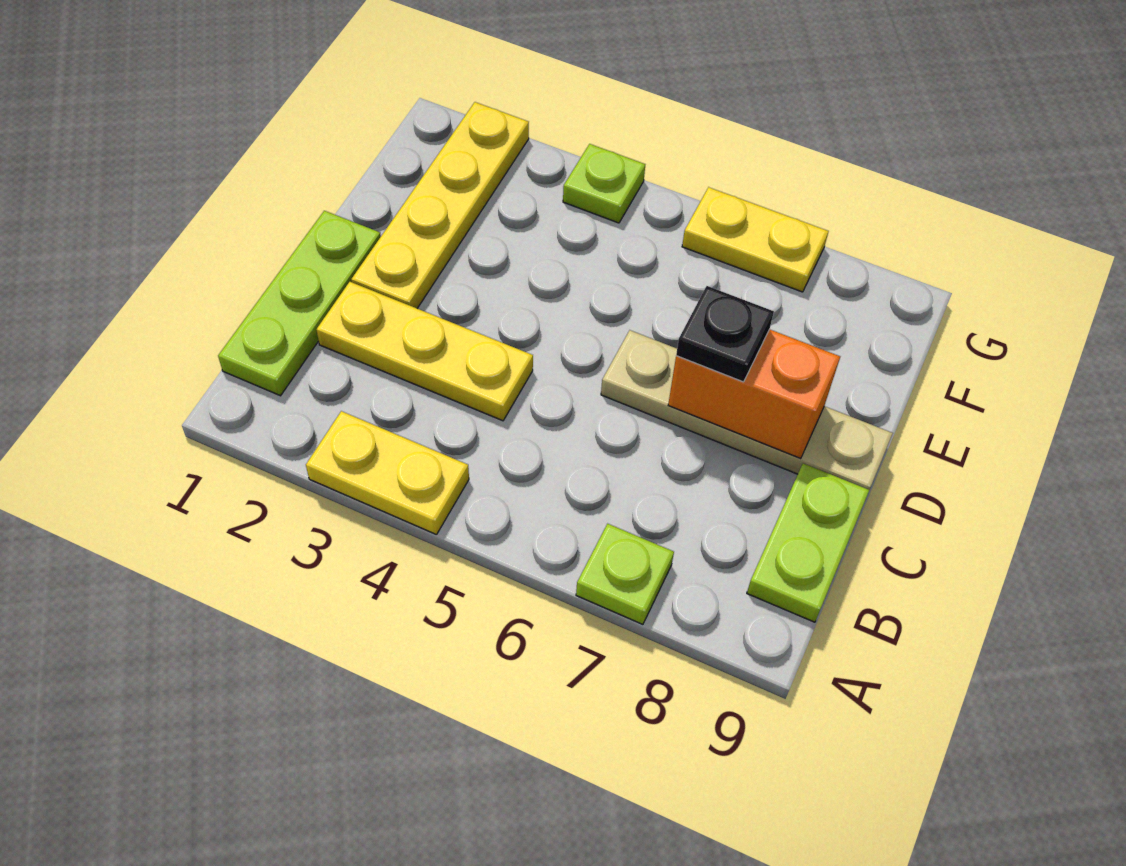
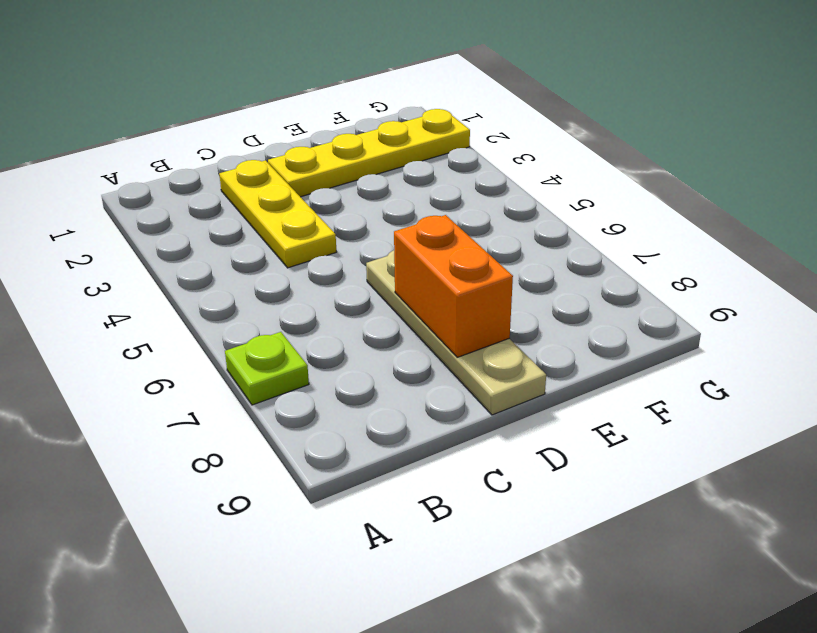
none -> yellow plate A3:A4 level 1
none -> lime plate B1:D1 level 1

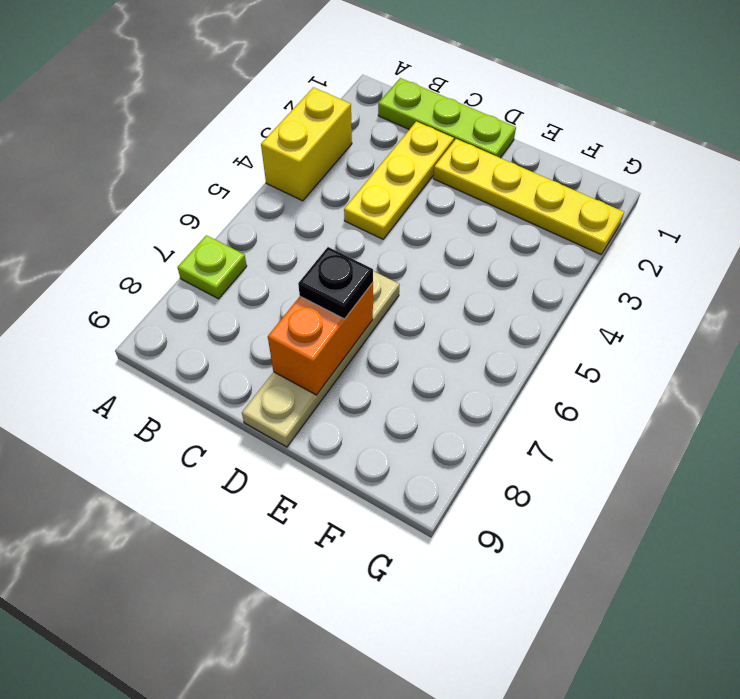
yellow brick A3:A4 level 1 -> yellow plate A3:A4 level 1
none -> lime plate B9:C9 level 1
none -> lime plate G4 level 1

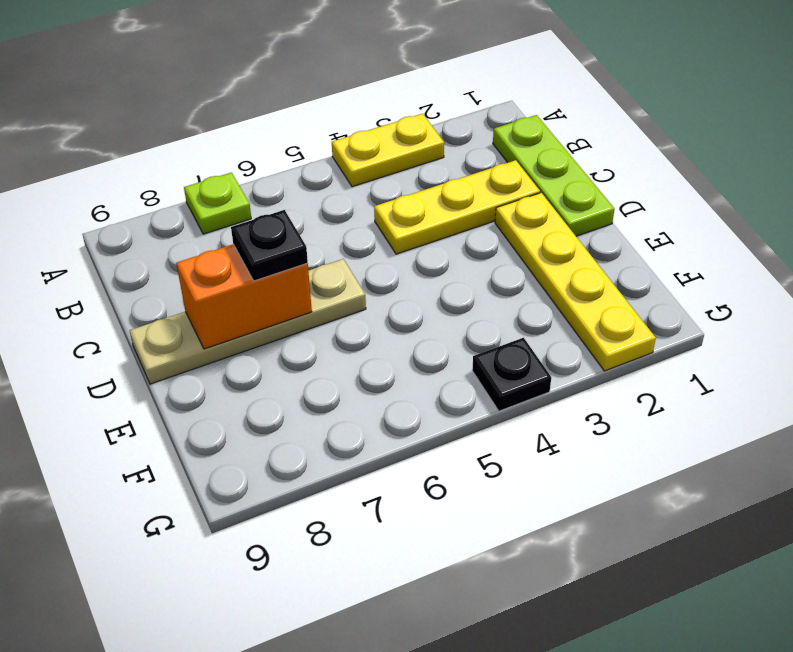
black plate G4 level 1 -> lime plate G4 level 1
none -> lime plate B9:C9 level 1
none -> yellow plate G6:G7 level 1

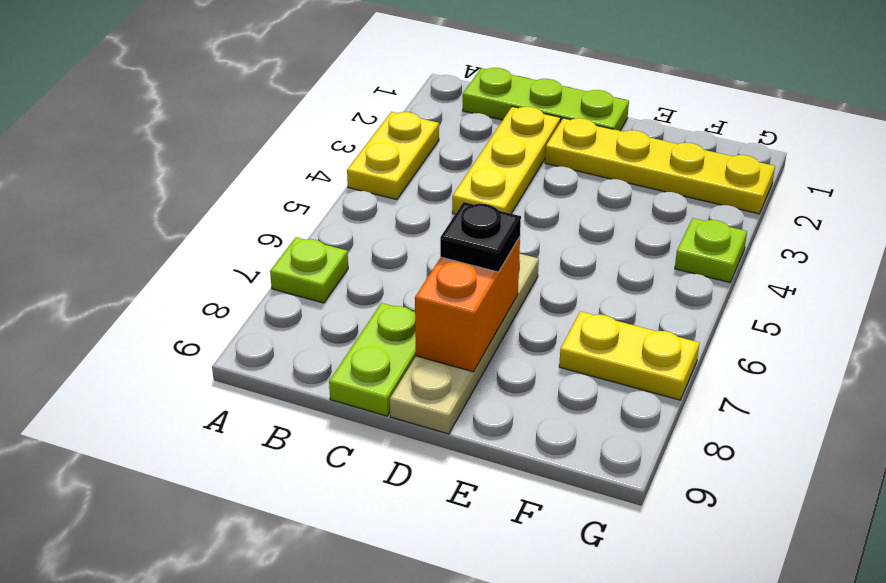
lime plate C8:C9 level 1 -> lime plate B9:C9 level 1
yellow plate F7:G7 level 1 -> yellow plate G6:G7 level 1

